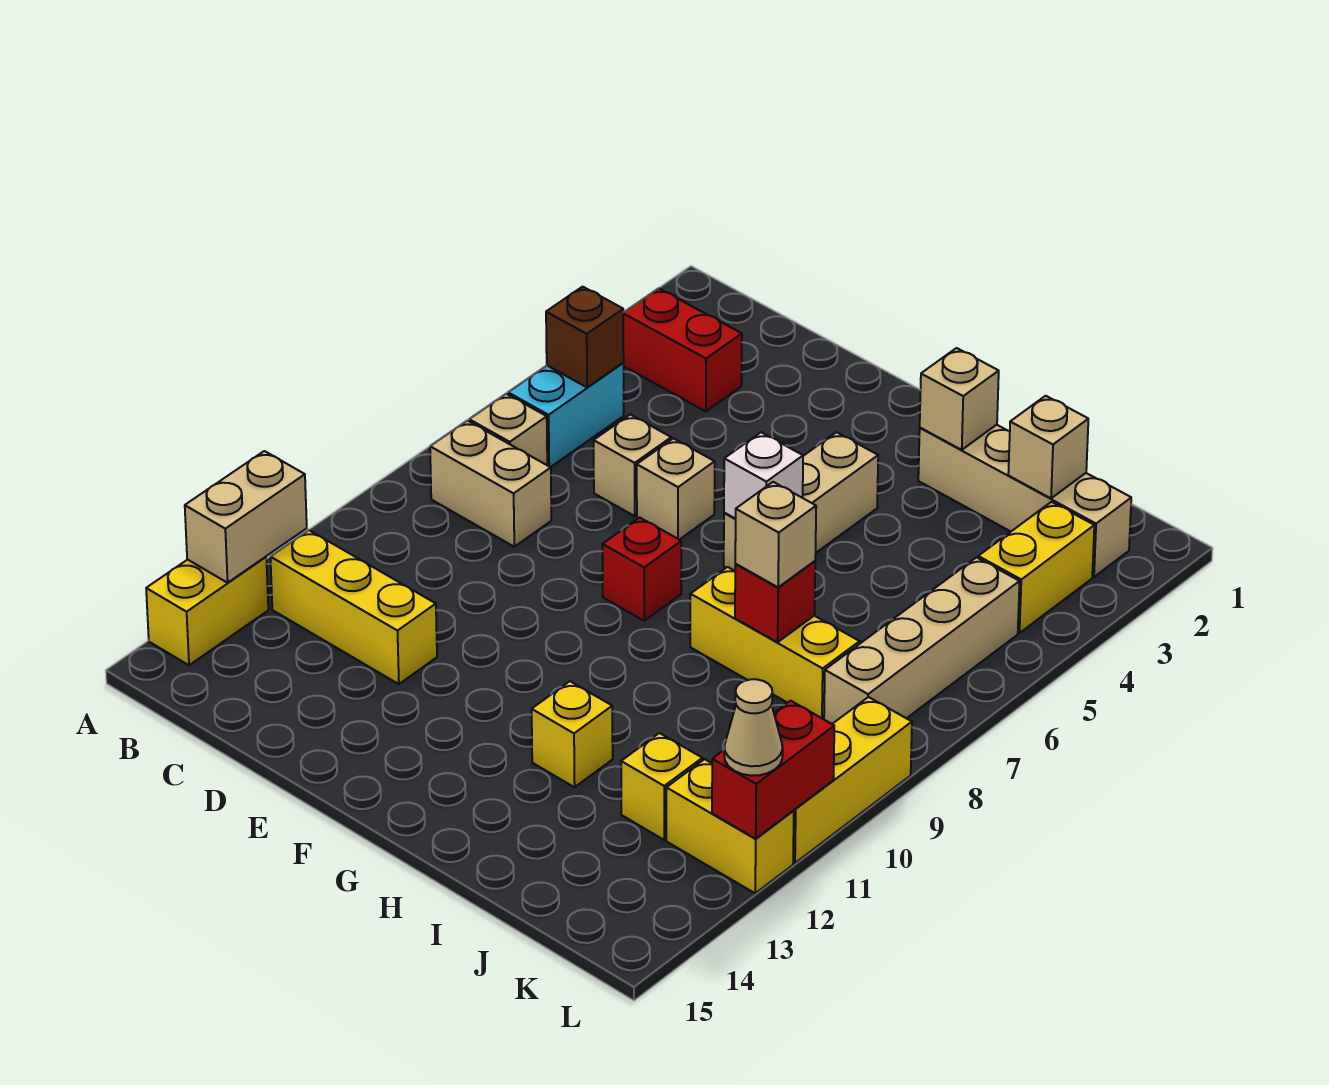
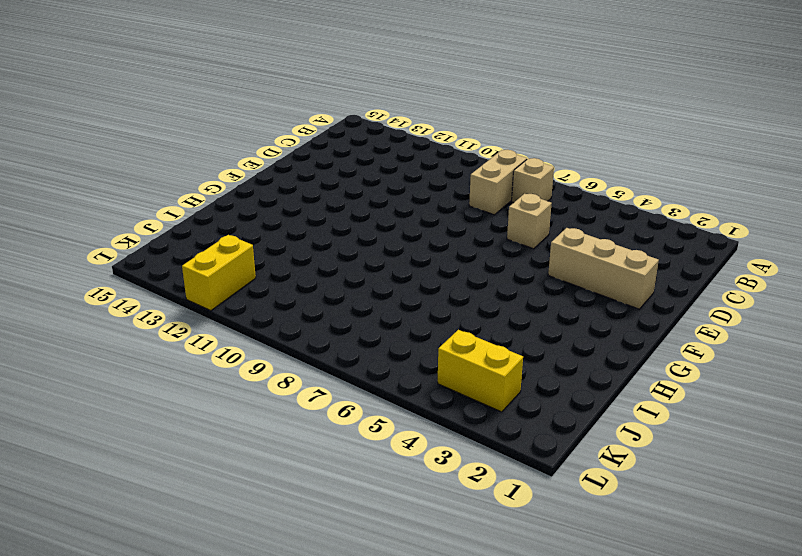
tan brick E2:E4 level 1 -> tan brick G4:G6 level 1
none -> yellow brick A13:A14 level 1
none -> red brick B3:C3 level 1
none -> cyan brick B5:B6 level 1

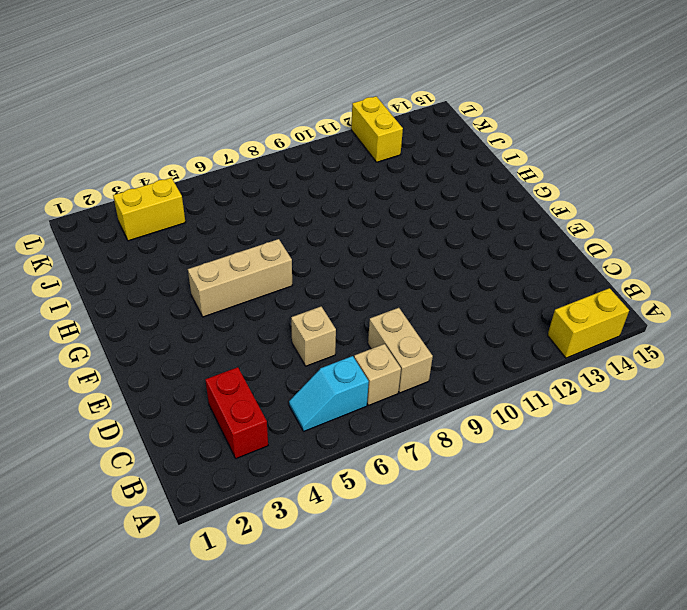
cyan slope B5:B6 level 1 top 6 -> cyan brick B5:B6 level 1
none -> yellow brick B12:D12 level 1
none -> tan brick E6 level 1
none -> red brick F8 level 1

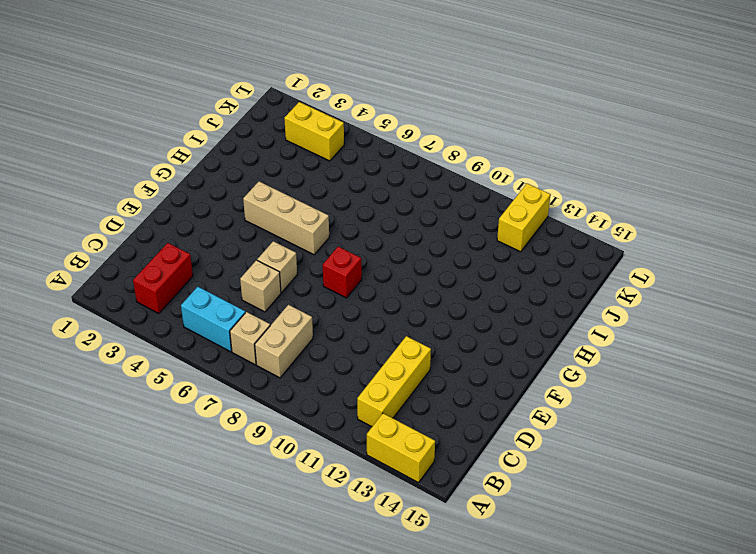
none -> tan brick H2:K2 level 1
none -> yellow brick H8:J8 level 1
none -> yellow brick H12 level 1

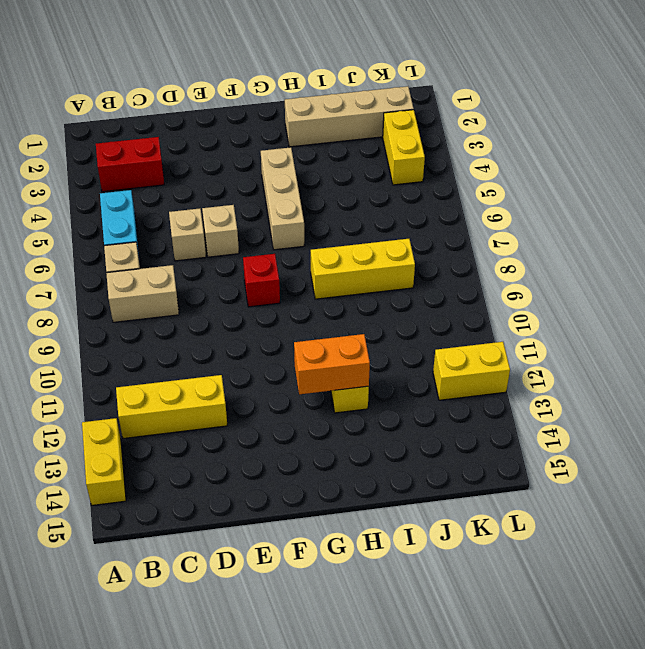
orange brick G12:H12 level 2 -> none
none -> yellow brick J12 level 1
none -> tan brick K5:K8 level 1
none -> yellow brick L9:L11 level 1

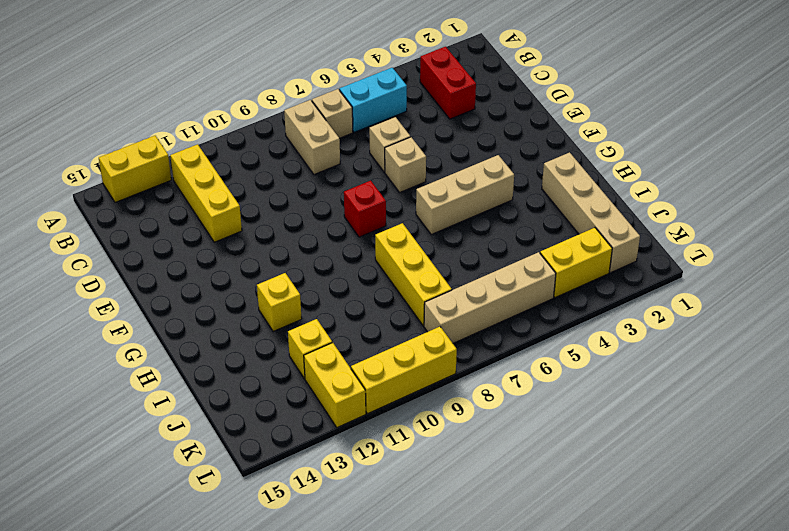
none -> tan brick A12:A13 level 2
none -> brown brick B5 level 2
none -> white brick G6 level 2

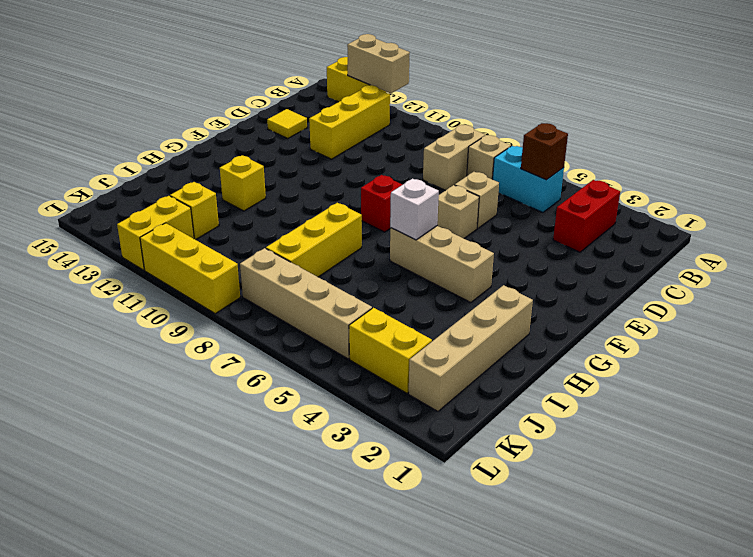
yellow tile D14 level 1 -> none
none -> tan brick H2 level 2
none -> red brick I8 level 2
none -> tan brick J2 level 2

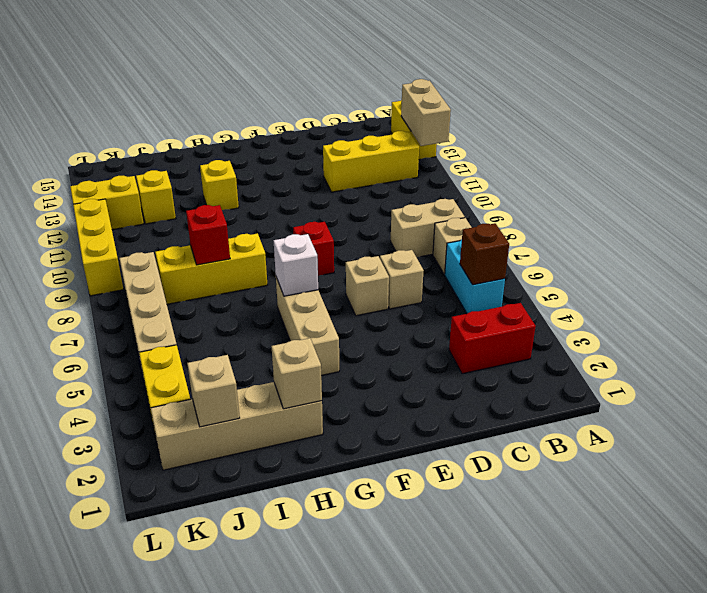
none -> red brick L11:L12 level 2
none -> tan brick I8 level 3
none -> tan cone L12 level 3

